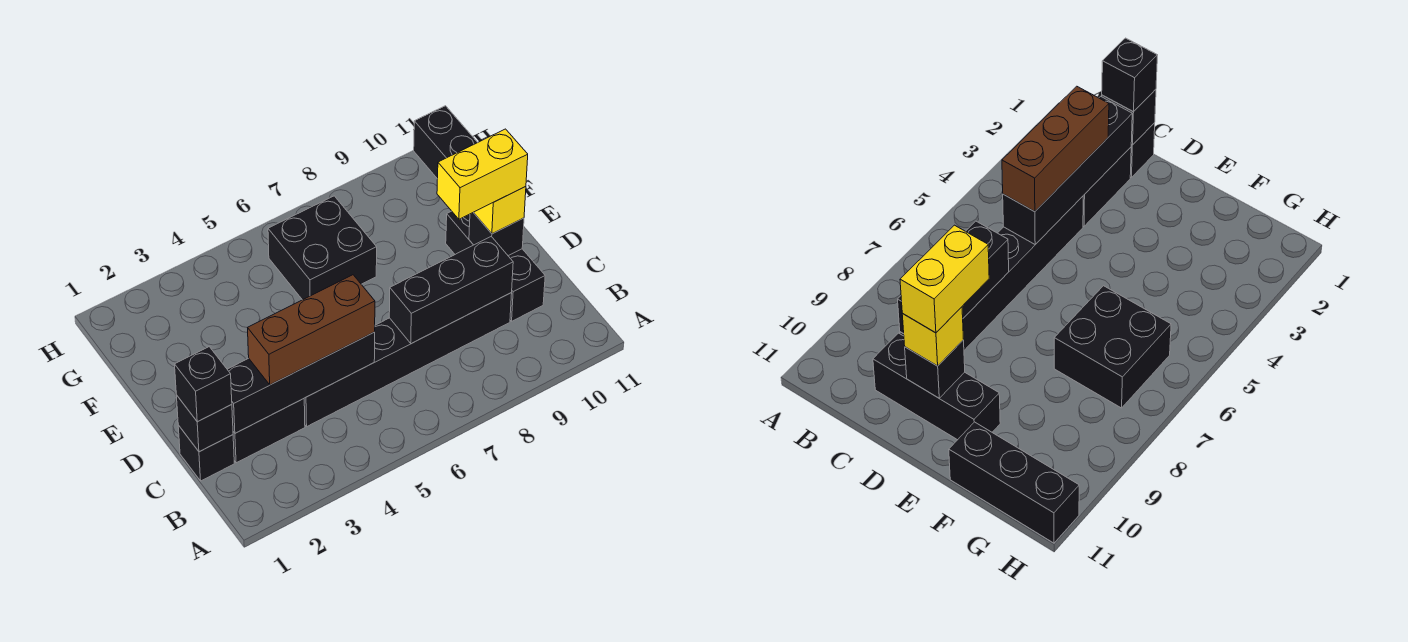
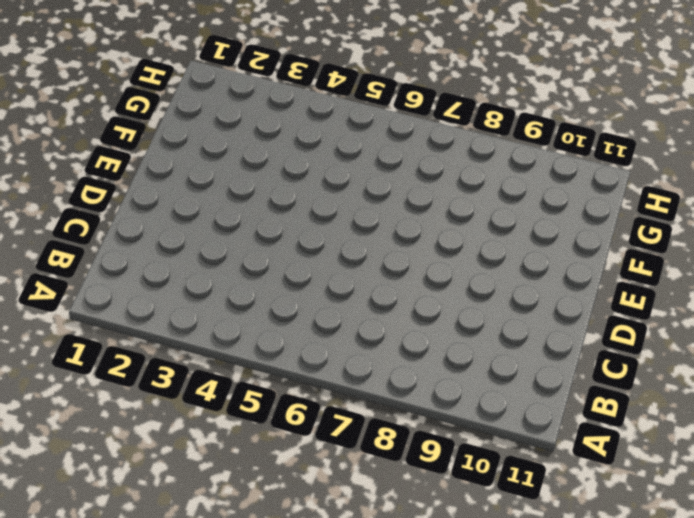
none -> black brick C1 level 1
none -> black brick C2:C3 level 1
none -> black brick C4:C9 level 1

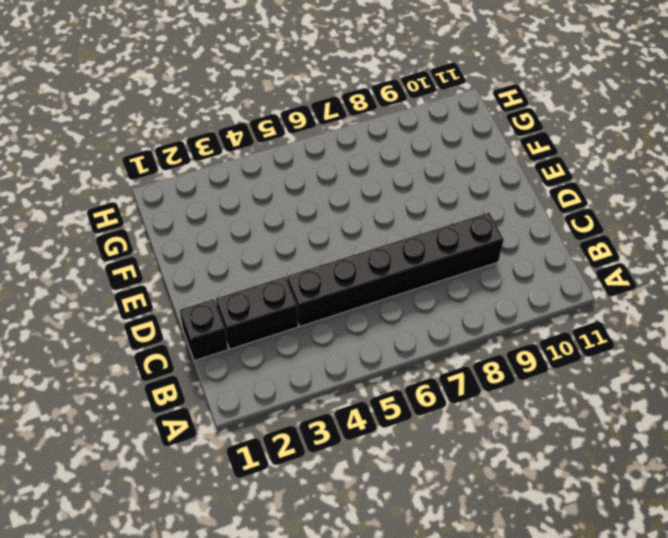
none -> black brick C10:E10 level 1
none -> black brick F6:G7 level 1
none -> black brick F11:H11 level 1

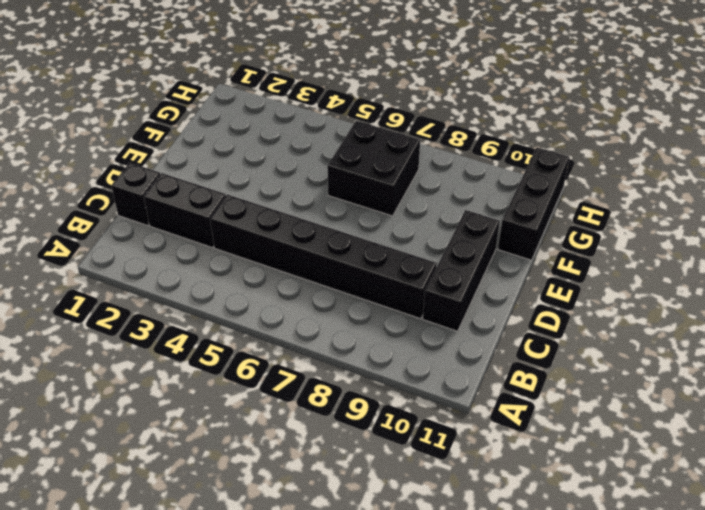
none -> black brick C1 level 2
none -> black brick C2:C5 level 2
none -> black brick C7:C9 level 2

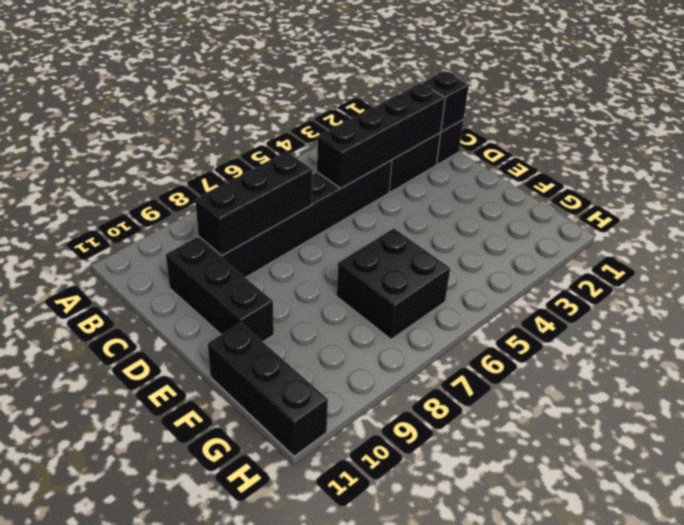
none -> black brick D10 level 2
none -> black brick C1 level 3
none -> brown brick C3:C5 level 3

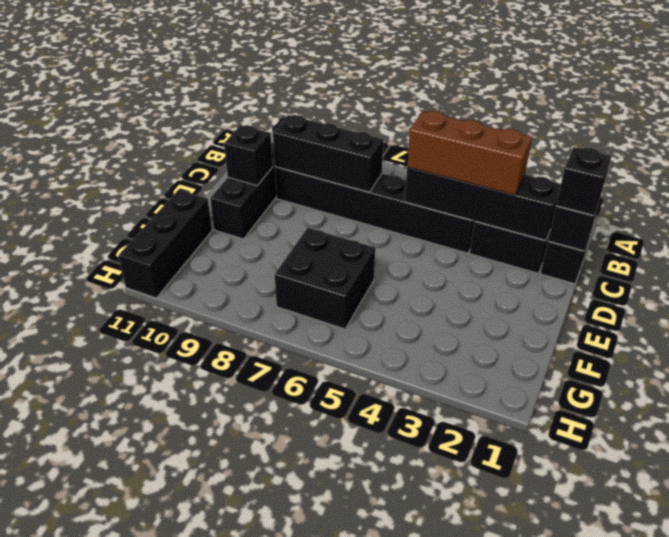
none -> yellow brick D10 level 3
none -> yellow brick D9:D10 level 4

